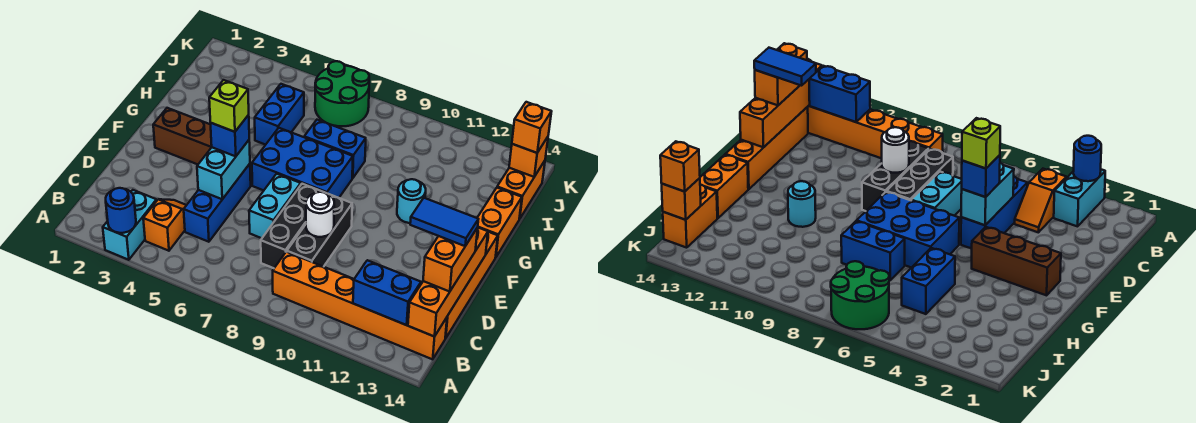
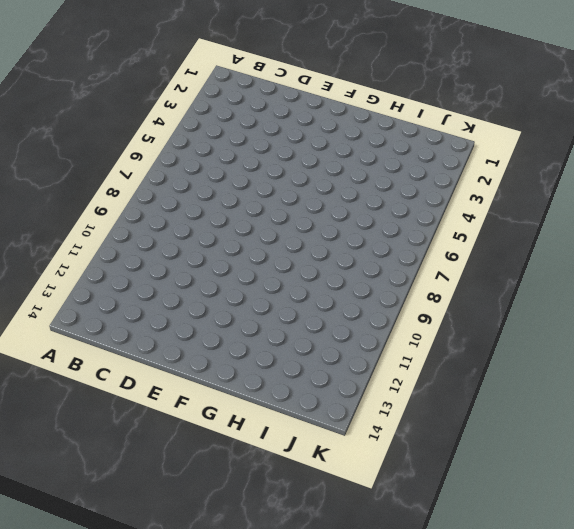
none -> cyan brick A3:B3 level 1
none -> orange slope B4:C4 level 1 top B
none -> orange brick B9:B14 level 1

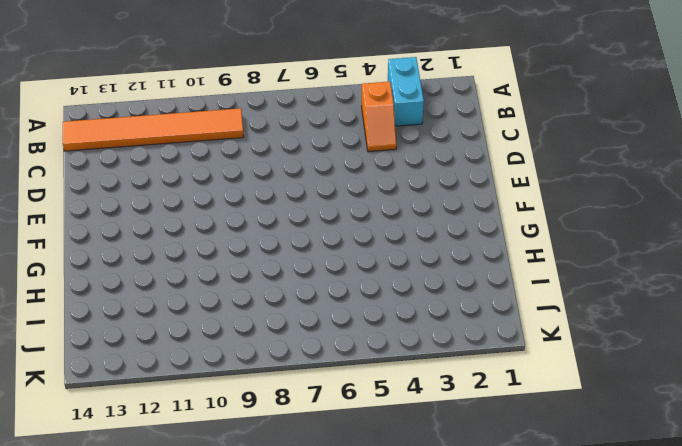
orange tile B9:B14 level 1 -> orange brick B9:B14 level 1
none -> blue brick C5:E5 level 1
none -> black brick C8:E8 level 1
none -> black brick C9:E9 level 1

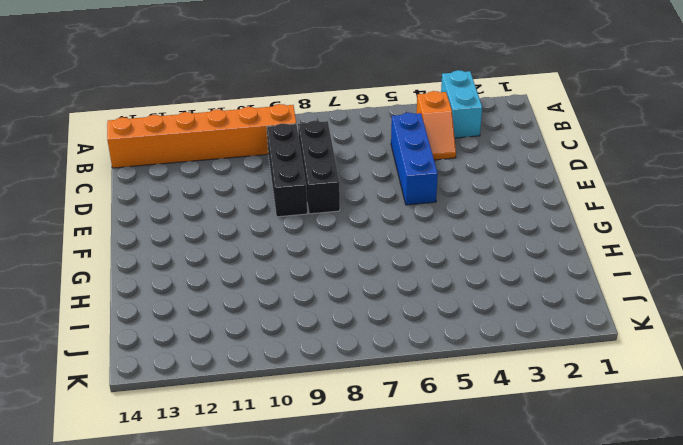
none -> orange brick C14:F14 level 1
none -> cyan brick D7:E7 level 1
none -> brown brick F2:F4 level 1

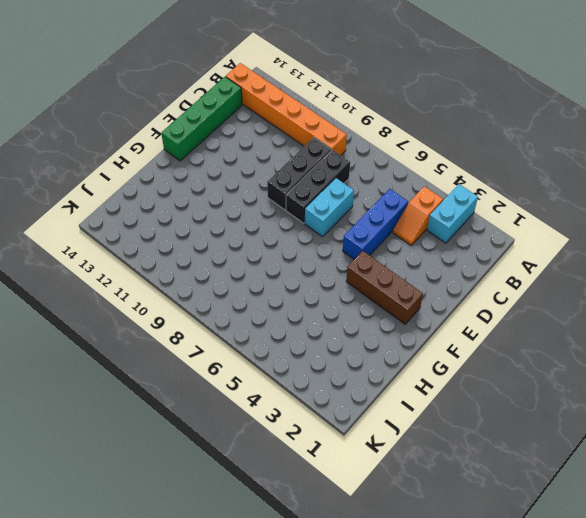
green brick C14:F14 level 1 -> orange brick C14:F14 level 1
none -> blue brick F6:G8 level 1
none -> cyan round brick G11 level 1
none -> orange brick G14:H14 level 1

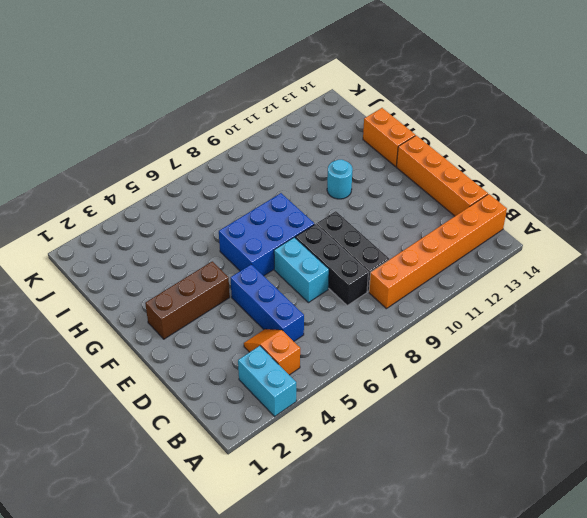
none -> blue brick H5:I5 level 1
none -> blue brick H7:H8 level 1
none -> orange brick I14:J14 level 1

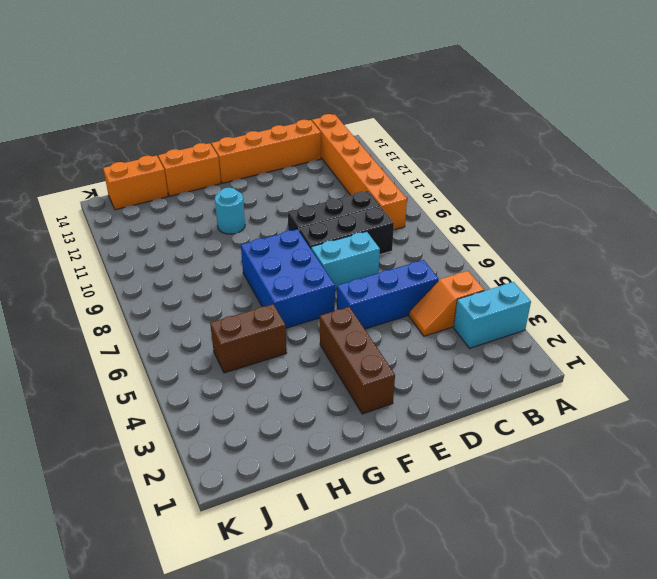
brown brick H5:I5 level 1 -> blue brick H5:I5 level 1
none -> blue brick H7:H8 level 1
none -> green round brick J6:K7 level 1
none -> blue round brick A3 level 2

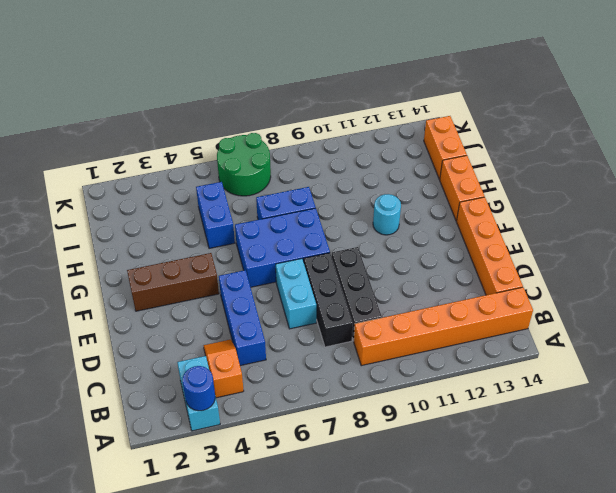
none -> blue brick B12:B13 level 2
none -> orange brick B14:E14 level 2
none -> cyan brick D5:E5 level 2

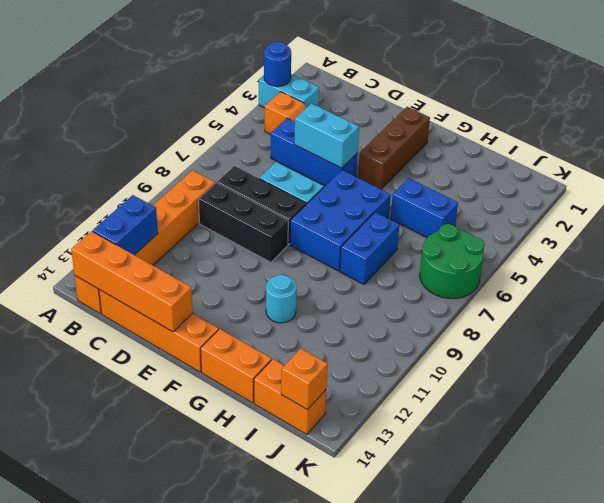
none -> white round brick D9 level 2
none -> orange brick C14:D14 level 3
none -> blue brick E5 level 3

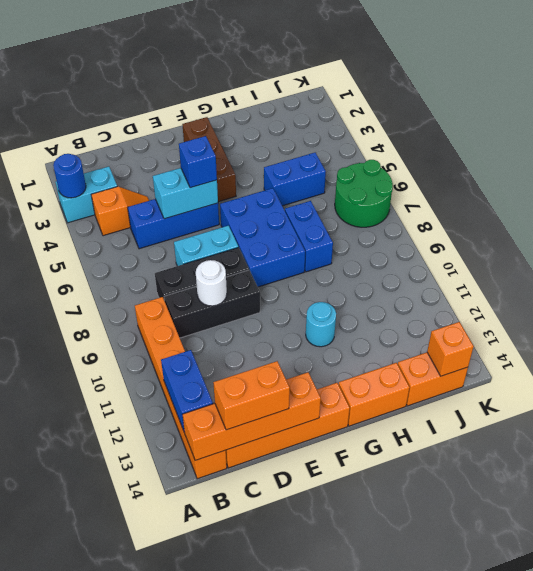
none -> orange brick J14 level 3
none -> blue tile D13:D14 level 4
none -> lime brick E5 level 4

